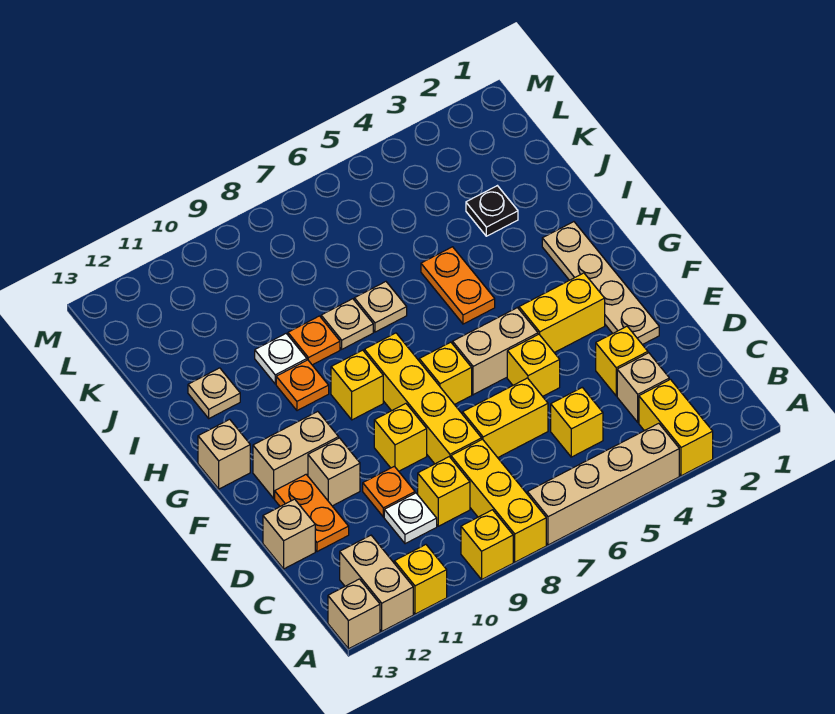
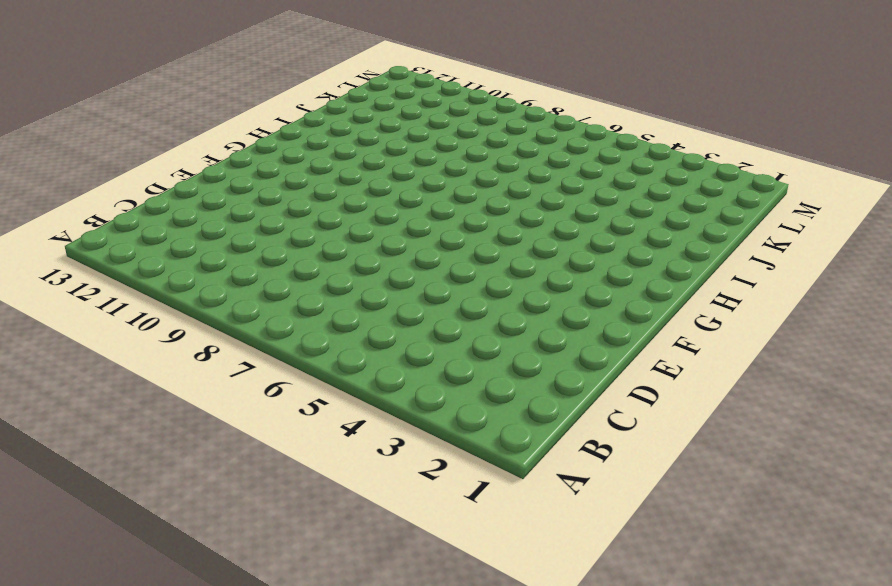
none -> yellow brick A3:B3 level 1
none -> tan brick A4:A7 level 1
none -> yellow brick A8:C8 level 1
none -> yellow brick A9 level 1

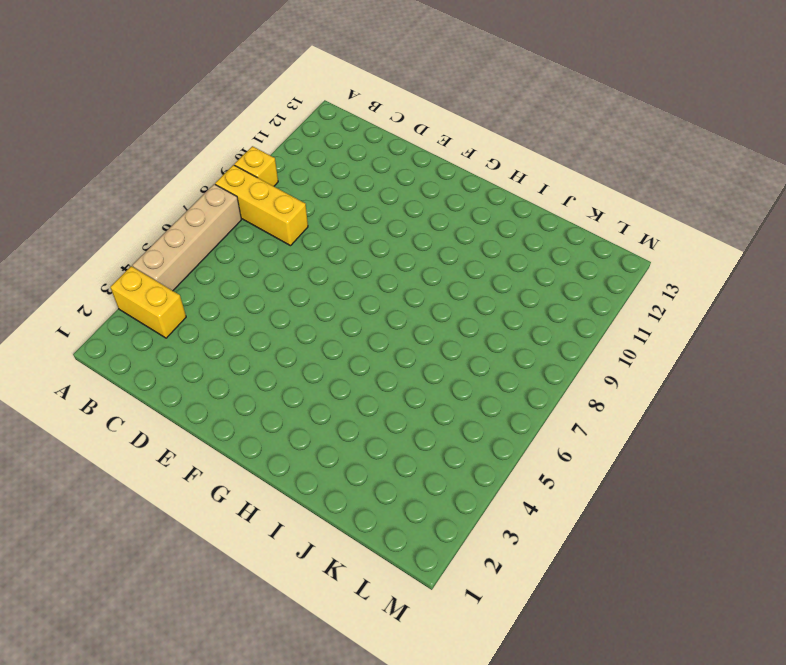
none -> yellow brick A11 level 1
none -> tan brick A12:B12 level 1
none -> tan brick A13 level 1
none -> tan brick C3 level 1

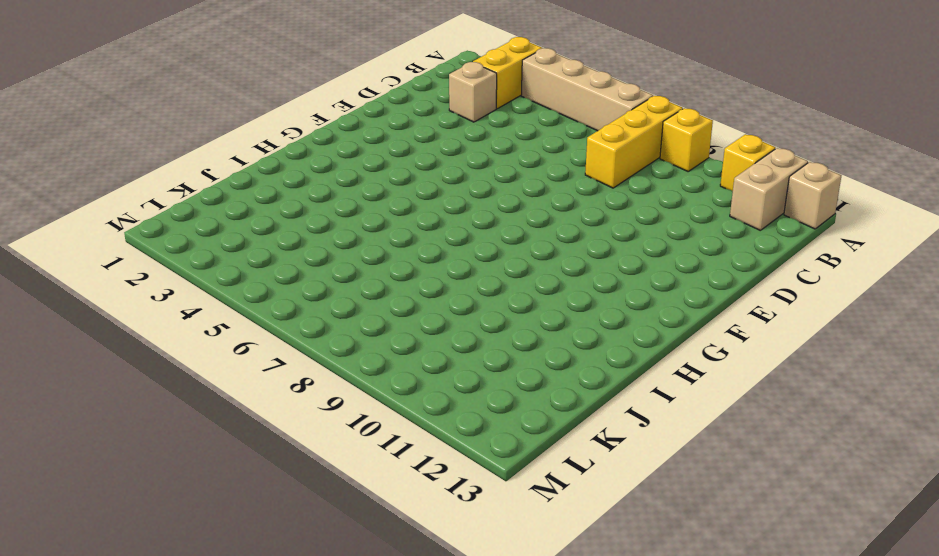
none -> yellow brick C5 level 1
none -> yellow brick C9 level 1
none -> white plate C10 level 1
none -> yellow brick D3 level 1

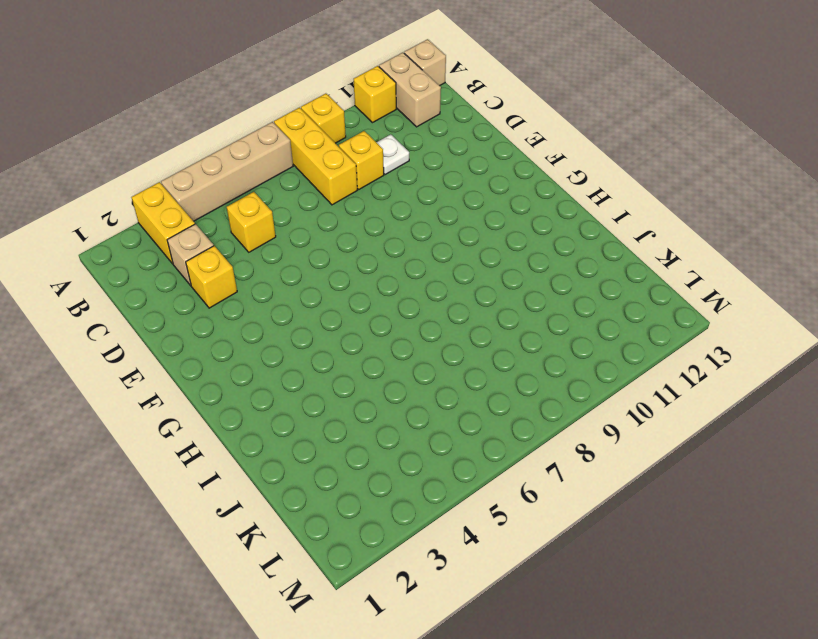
none -> yellow brick D6:D7 level 1
none -> yellow brick D8:G8 level 1
none -> orange plate D10 level 1
none -> orange plate D12:E12 level 1

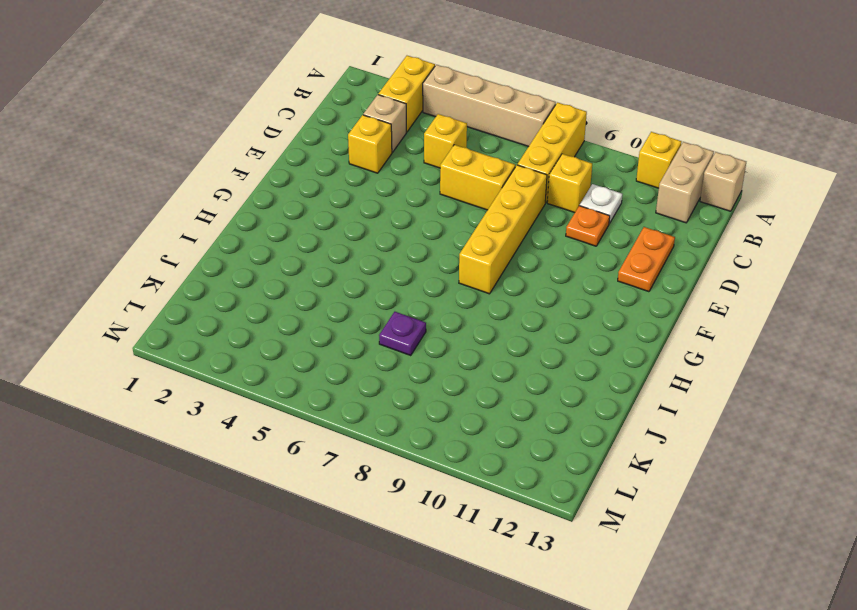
purple plate J7 level 1 -> none
none -> yellow brick A9 level 1
none -> tan brick D13 level 1
none -> tan plate E2:H2 level 1
none -> yellow brick E5 level 1

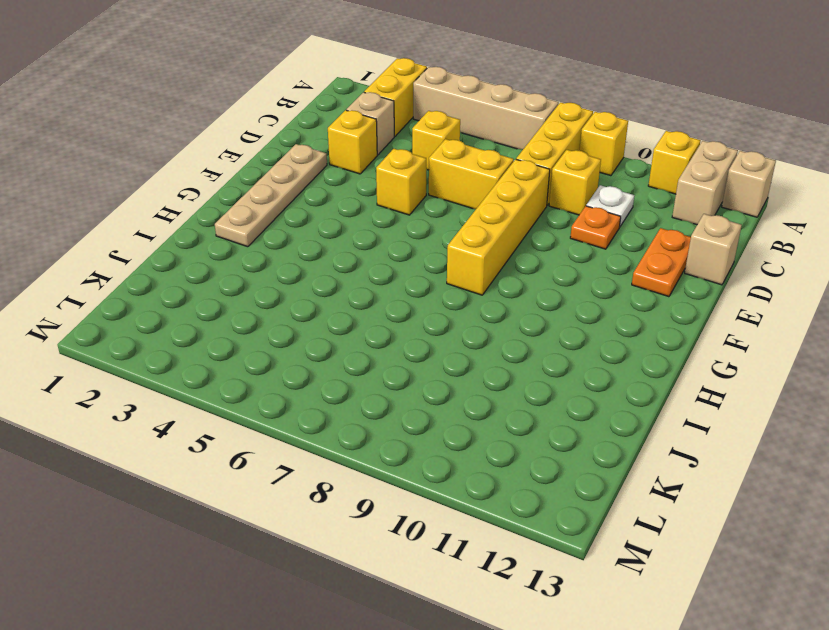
none -> yellow brick E9 level 1
none -> tan brick E11 level 1
none -> yellow brick F3:F4 level 1
none -> tan brick F5:F6 level 1

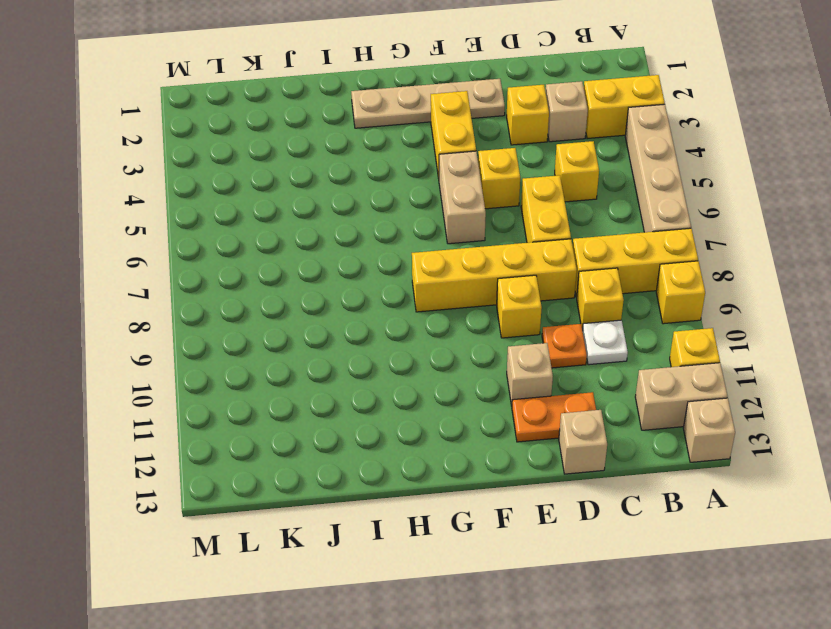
none -> yellow brick F7 level 1
none -> tan brick F11:F12 level 1
none -> yellow brick G9 level 1
none -> tan brick G13 level 1

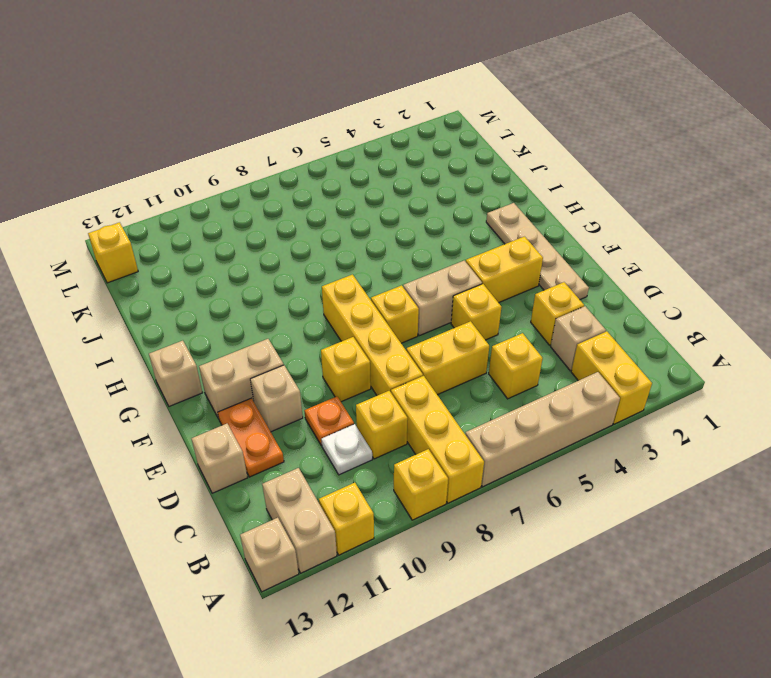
yellow brick L13 level 1 -> yellow brick G9 level 1
none -> orange plate H5:I5 level 1
none -> orange plate H10 level 1
none -> tan plate I7 level 1
none -> tan plate I8 level 1

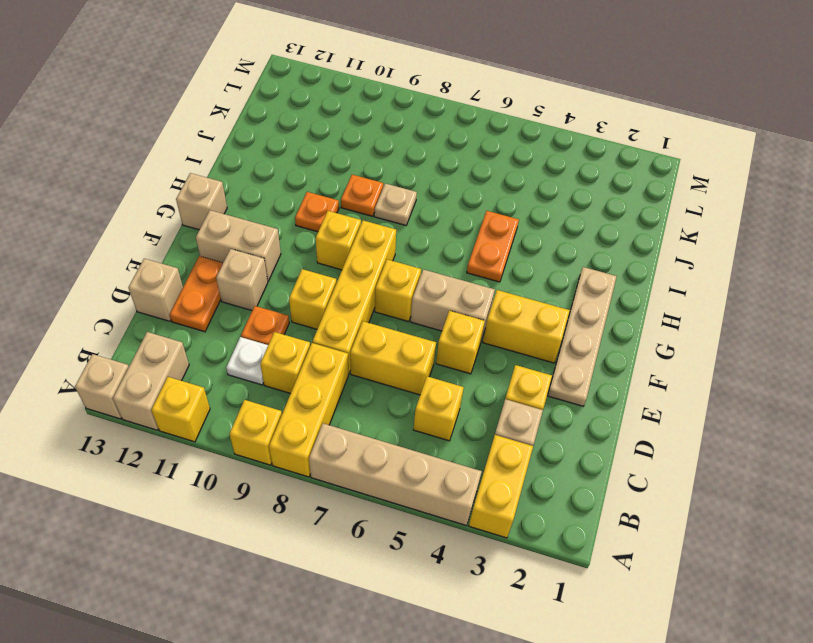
none -> tan plate I7 level 1
none -> white plate I10 level 1
none -> tan plate I12 level 1
none -> black plate J3 level 1

